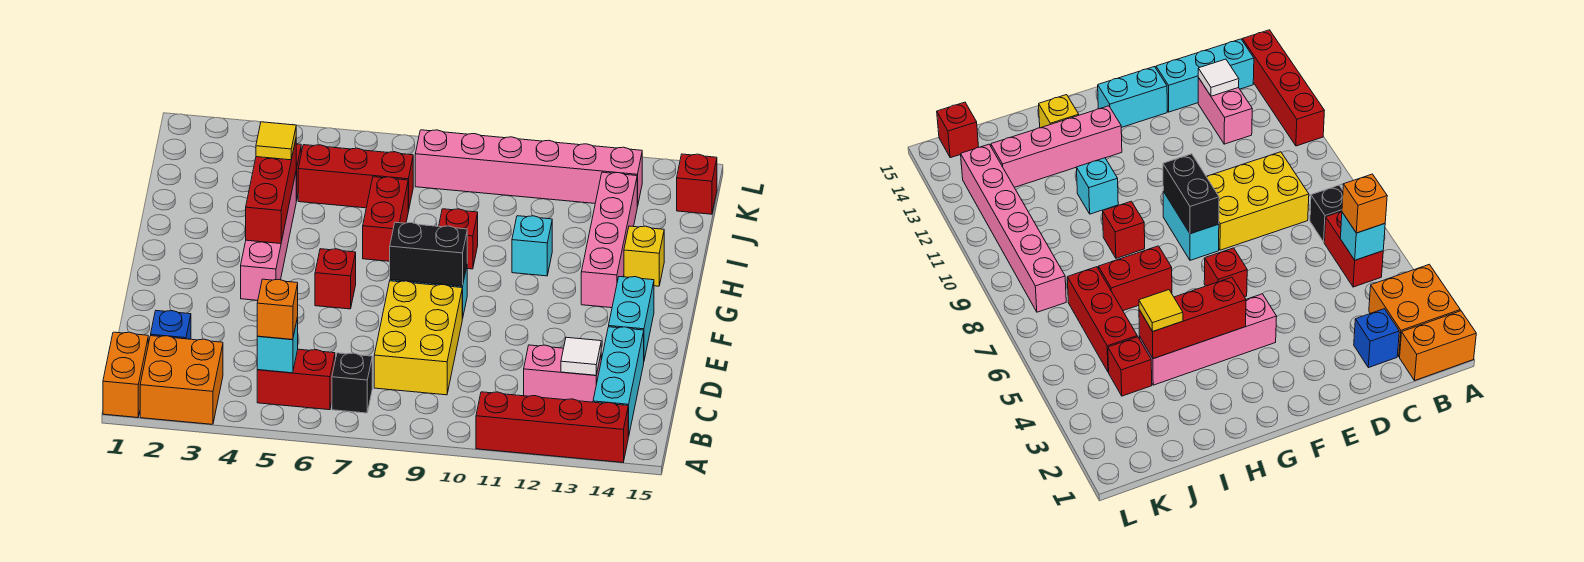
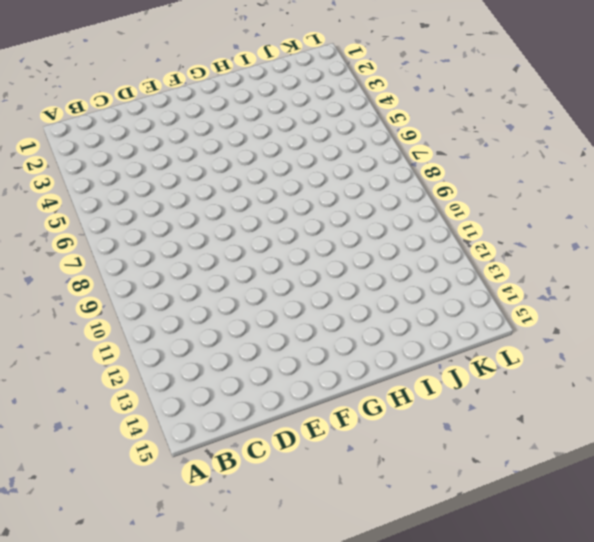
none -> orange brick A1:B1 level 1
none -> orange brick A2:B3 level 1
none -> red brick A11:A14 level 1

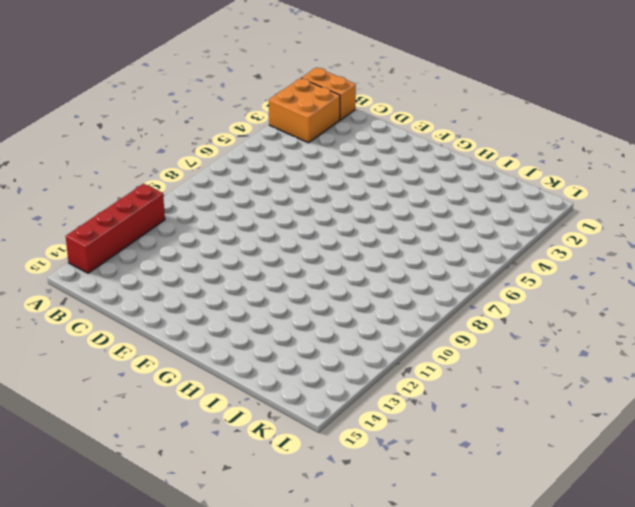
none -> red brick B5:B6 level 1
none -> black brick B7 level 1
none -> cyan brick B14:D14 level 1

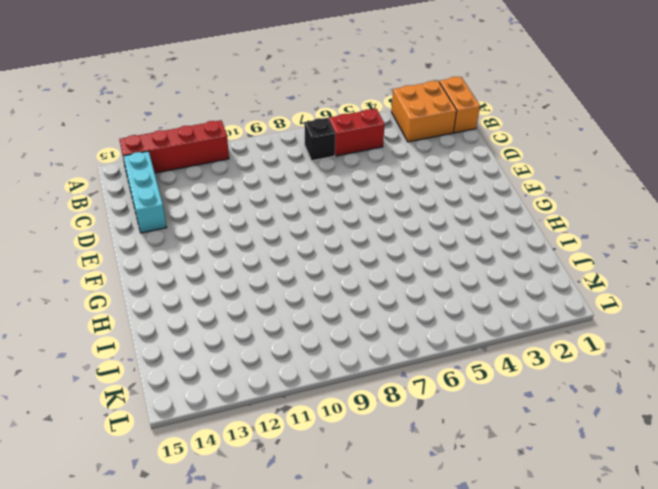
none -> blue brick C2 level 1
none -> yellow brick C8:E9 level 1
none -> pink brick C12:C13 level 1

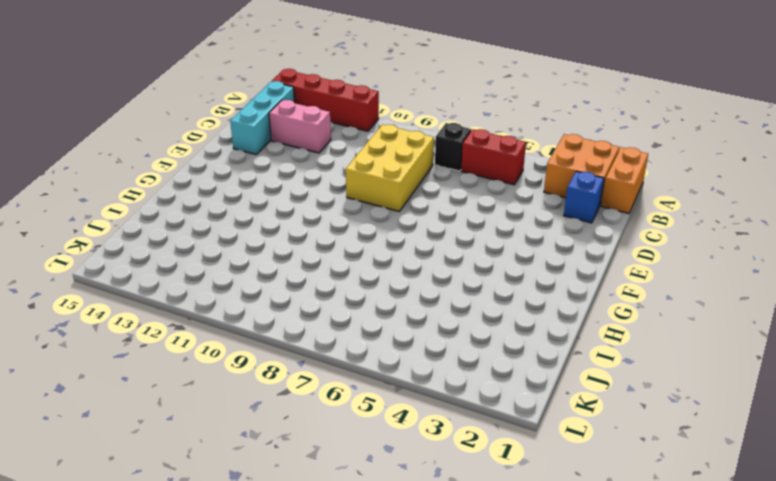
none -> cyan brick E14:F14 level 1
none -> pink brick F4:I4 level 1
none -> red brick F6 level 1

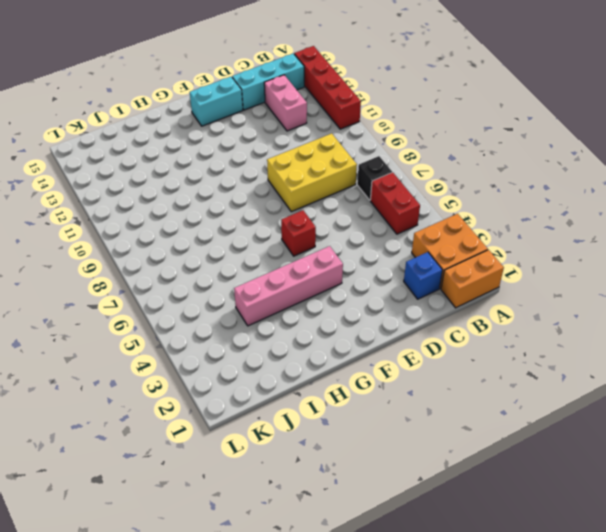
none -> cyan brick F8:F9 level 1
none -> pink brick G13:J13 level 1
none -> red brick H7:I7 level 1

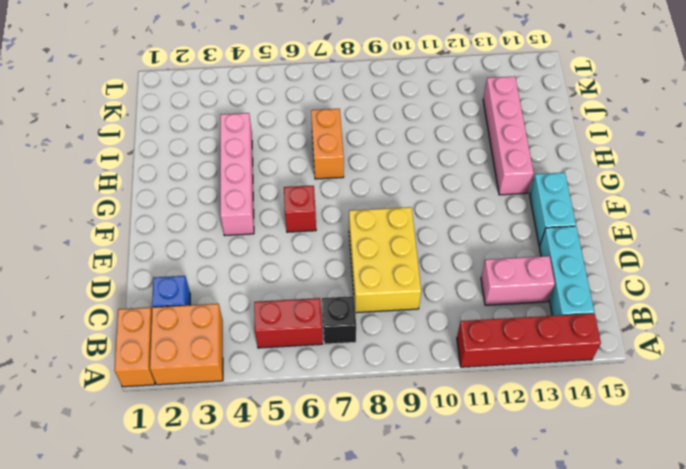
orange brick H7:I7 level 1 -> red brick H7:I7 level 1
none -> cyan brick F8:F9 level 1
none -> red brick H9 level 1
none -> cyan brick H11 level 1

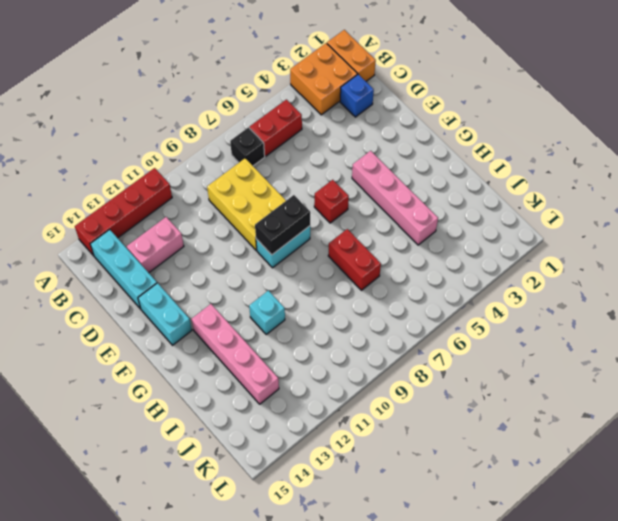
none -> red brick H9 level 1
none -> yellow brick H14 level 1
none -> red brick J4 level 1

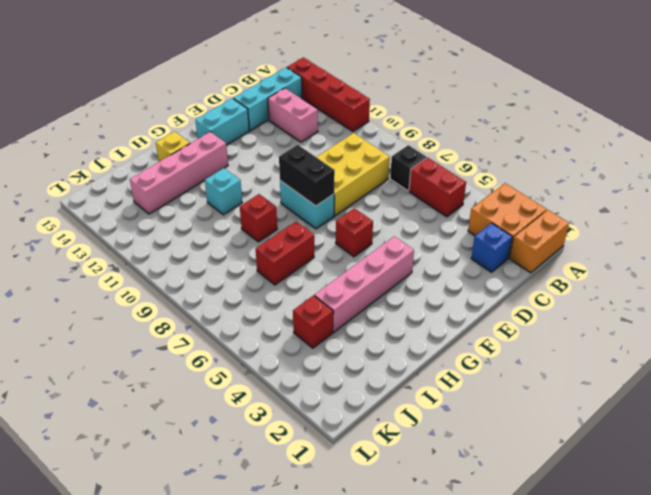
none -> red brick J5:J7 level 1
none -> pink brick K8:K13 level 1
none -> red brick K15 level 1

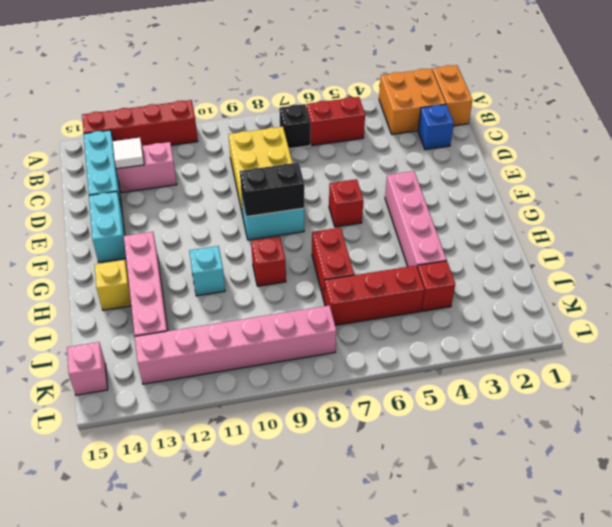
pink brick K15 level 1 -> red brick K15 level 1
none -> cyan brick B5 level 2
none -> red brick G4:I4 level 2
none -> orange brick B5 level 3

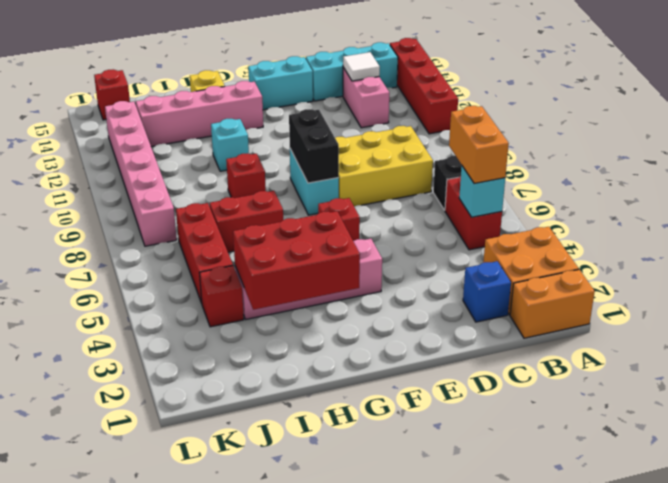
orange brick B5:B6 level 3 -> orange brick B5 level 3
red brick G3:I4 level 2 -> red brick G4:I4 level 2
none -> yellow tile I4 level 3

